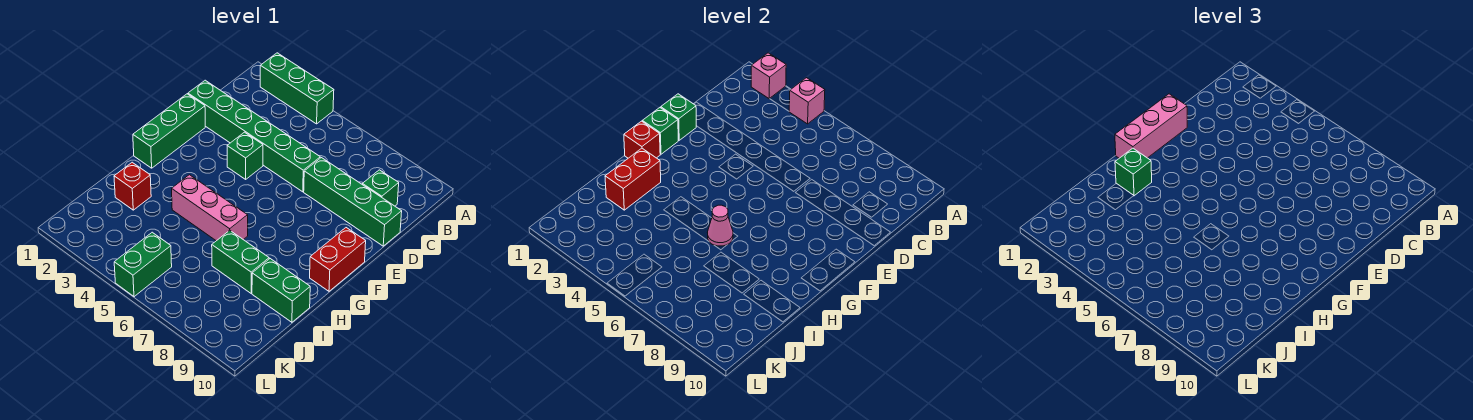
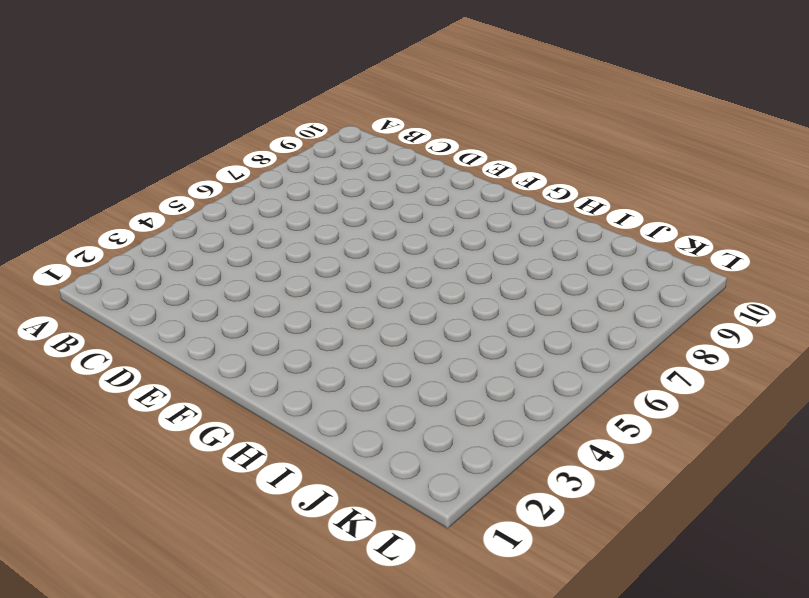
none -> green brick A2:A4 level 1
none -> green brick C9 level 1
none -> green brick D1:D6 level 1

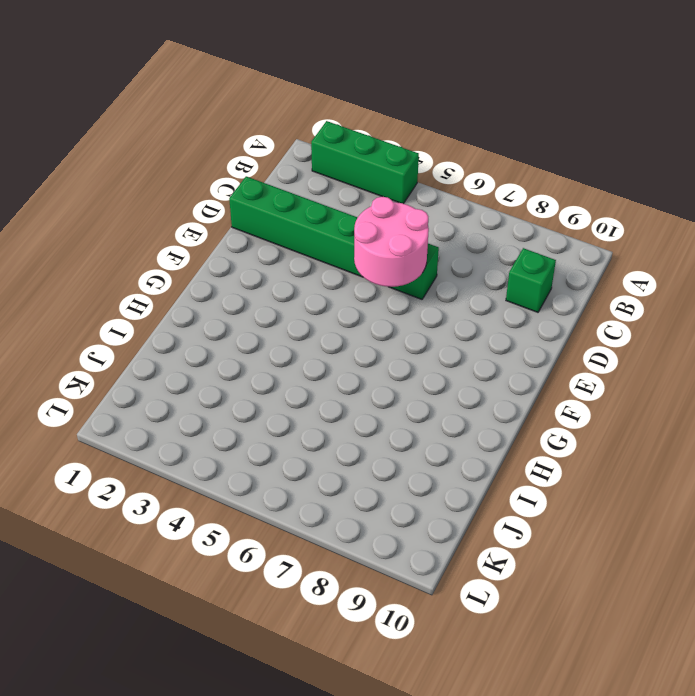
pink round brick D5:E6 level 2 -> none
none -> green brick D7:D10 level 1
none -> green brick E1:G1 level 1
none -> green brick E4 level 1

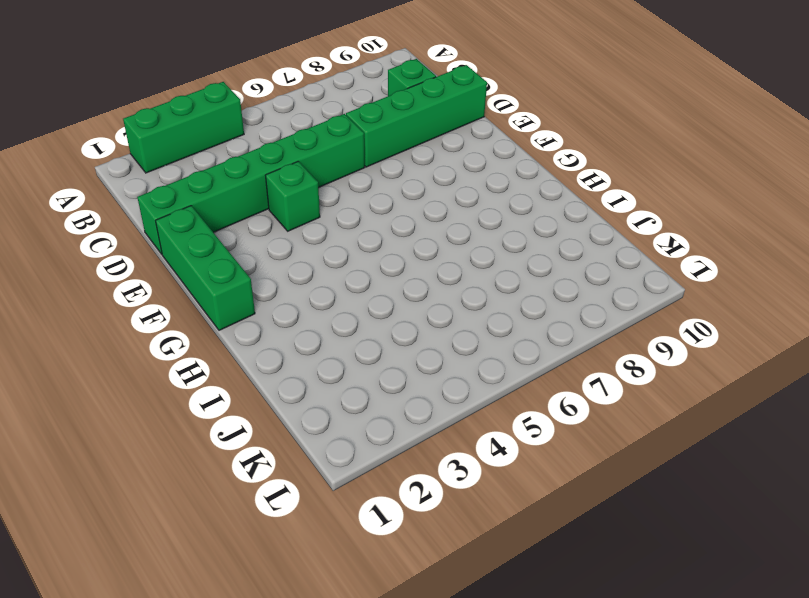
none -> red brick F10:G10 level 1
none -> pink brick H4:H6 level 1
none -> red brick I2 level 1

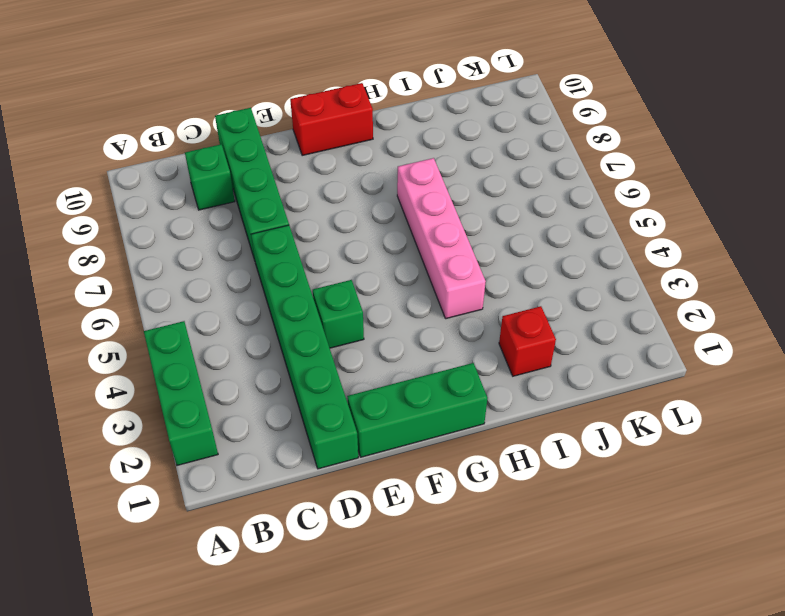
pink brick H4:H7 level 1 -> pink brick H4:H6 level 1
none -> green brick I7:I8 level 1
none -> green brick I9:I10 level 1
none -> green brick K5:L5 level 1

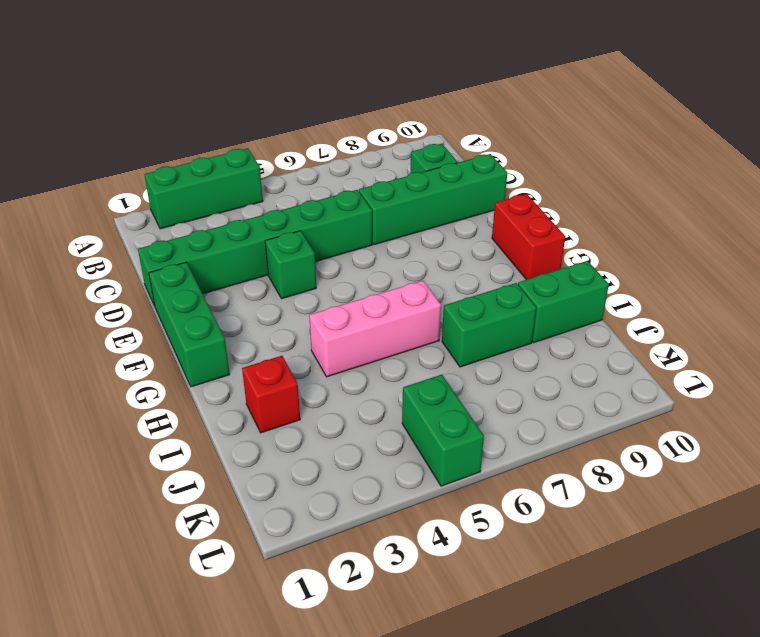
none -> pink brick A2 level 2
none -> pink brick A4 level 2
none -> green brick E1 level 2

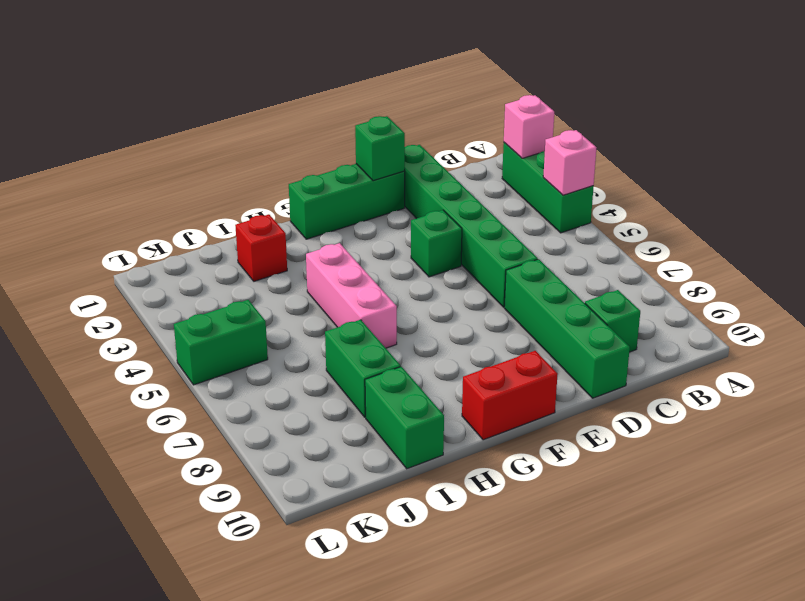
none -> green brick F1 level 2
none -> red brick G1 level 2
none -> red brick H2:I2 level 2

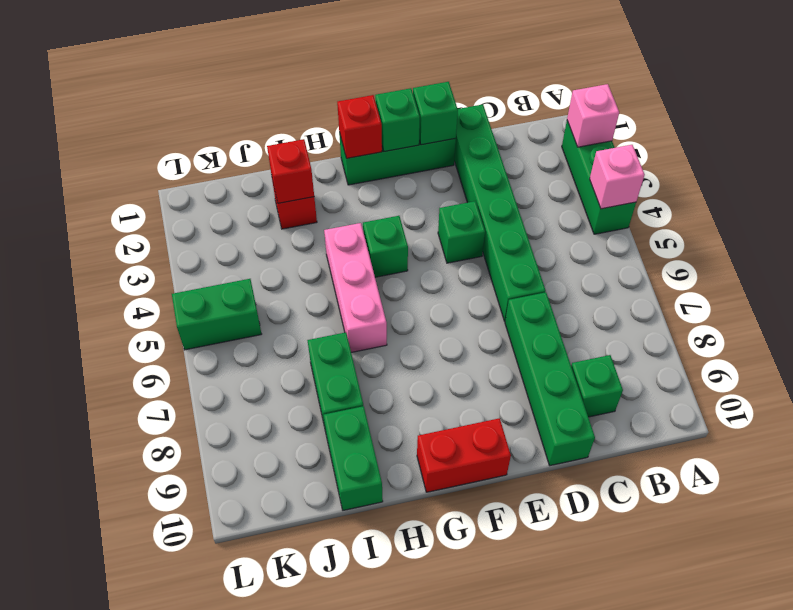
green brick G4 level 1 -> green brick H2 level 3
red brick I2 level 2 -> red brick H2:I2 level 2
none -> pink cone H6 level 2
none -> pink brick E1:G1 level 3

